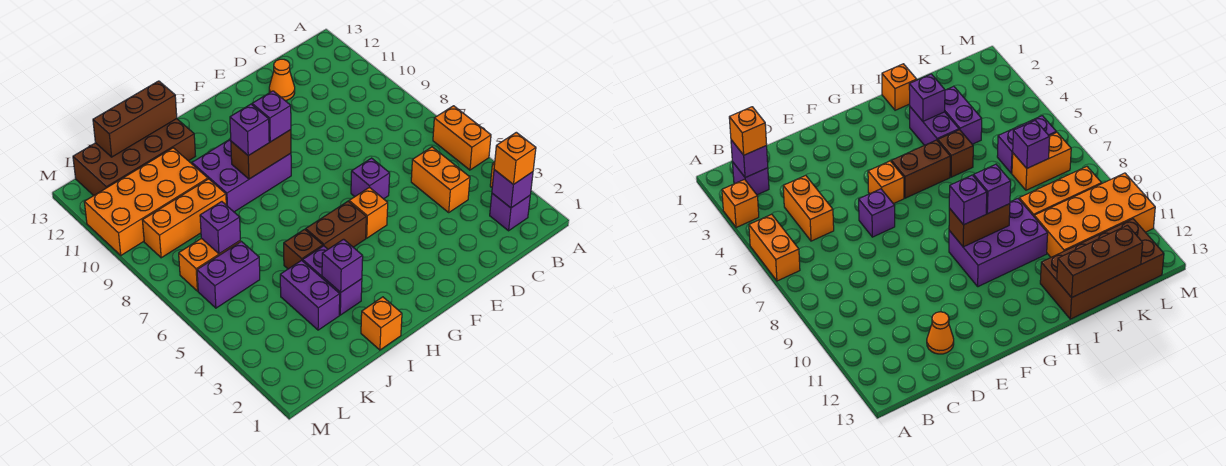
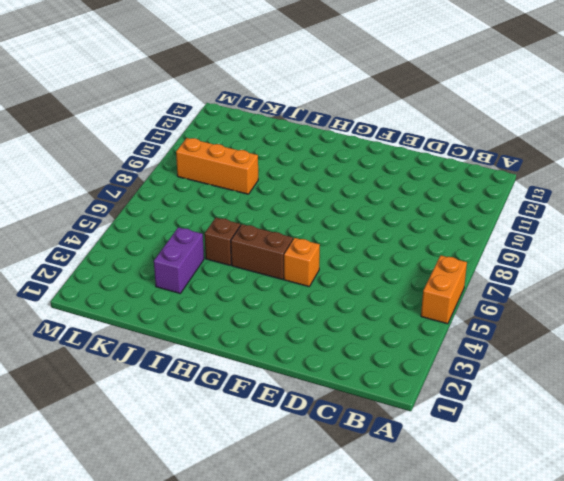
none -> orange brick A3 level 1
none -> purple brick B2 level 1
none -> orange brick C4:C5 level 1

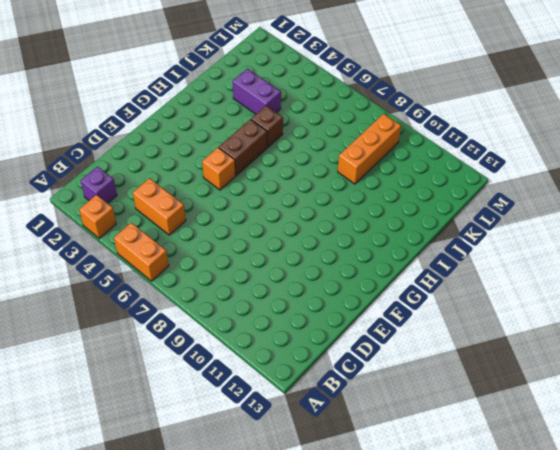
none -> orange cone D12 level 1
none -> purple brick E6 level 1
none -> purple brick G9:I10 level 1

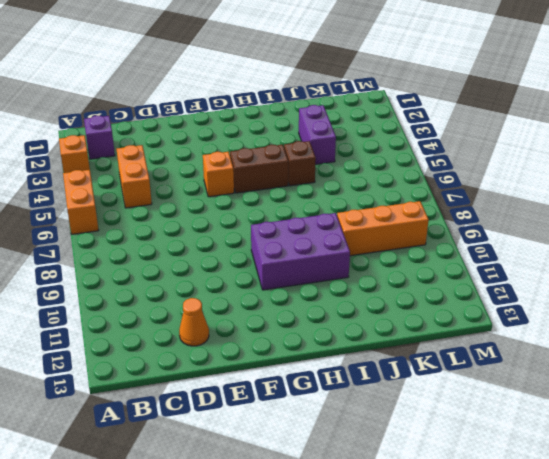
none -> purple brick E6 level 1
none -> orange brick I1 level 1
none -> purple brick I3:I4 level 1

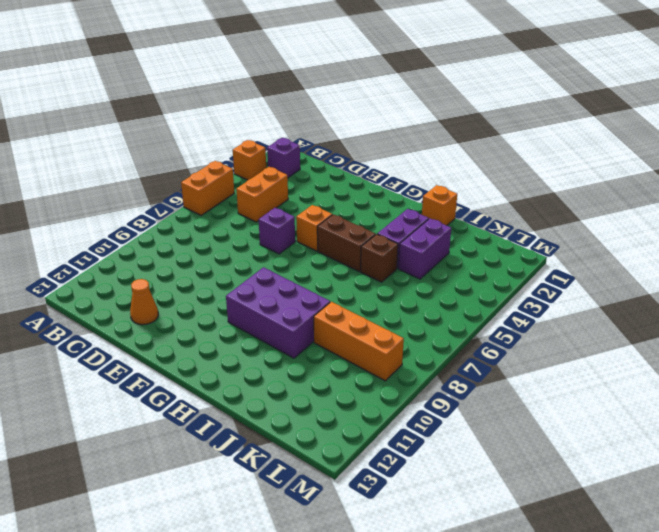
none -> brown brick I12:L13 level 1
none -> orange brick J10:M11 level 1
none -> purple brick K6:L6 level 1

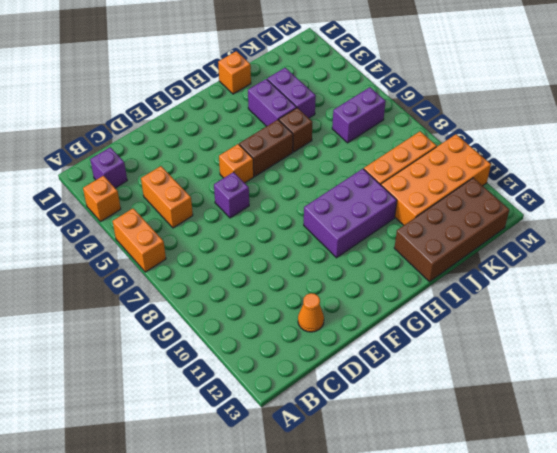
none -> orange brick K7:L7 level 1
none -> purple brick B2 level 2
none -> brown brick G9:H9 level 2

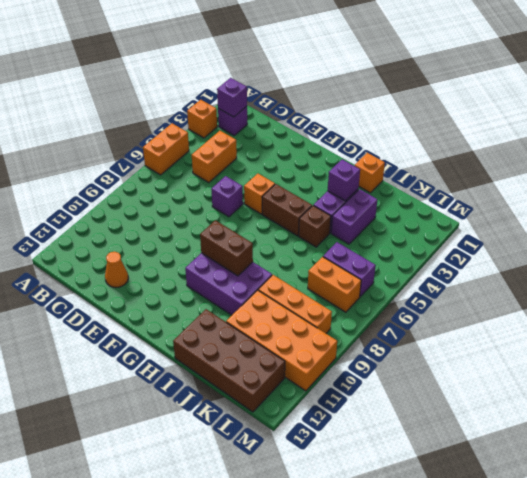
none -> brown brick I13:K13 level 2
none -> purple brick K7 level 2
none -> orange brick B2 level 3

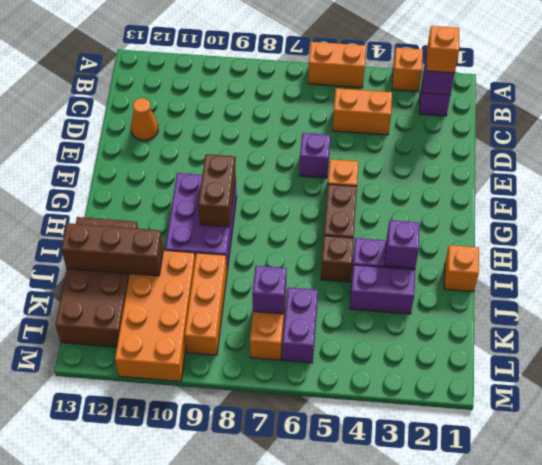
brown brick J11:J13 level 2 -> brown brick I13:K13 level 2
none -> purple brick G9 level 3
none -> purple brick H9 level 3

